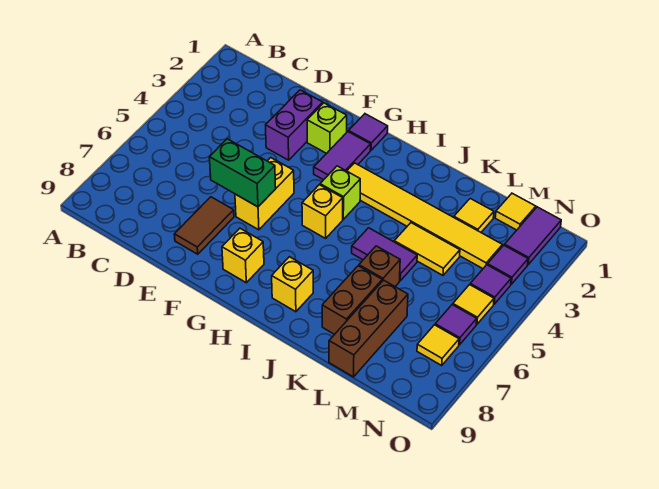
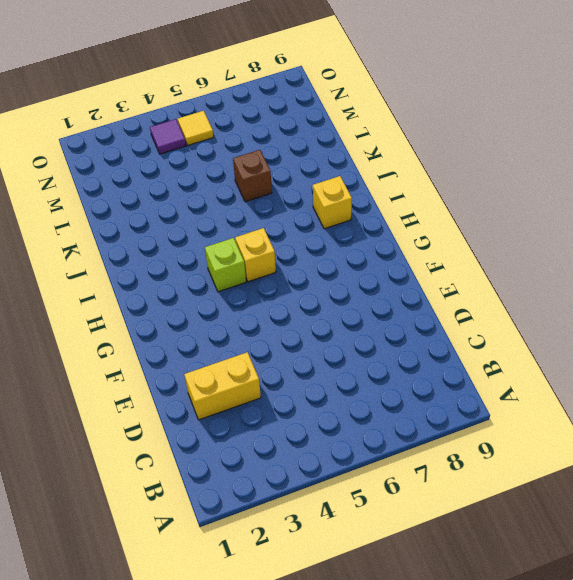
yellow brick D2:D3 level 1 -> yellow brick F5:F6 level 1
none -> purple brick E2:E3 level 1
none -> brown tile E7:E8 level 1
none -> lime brick F2 level 1

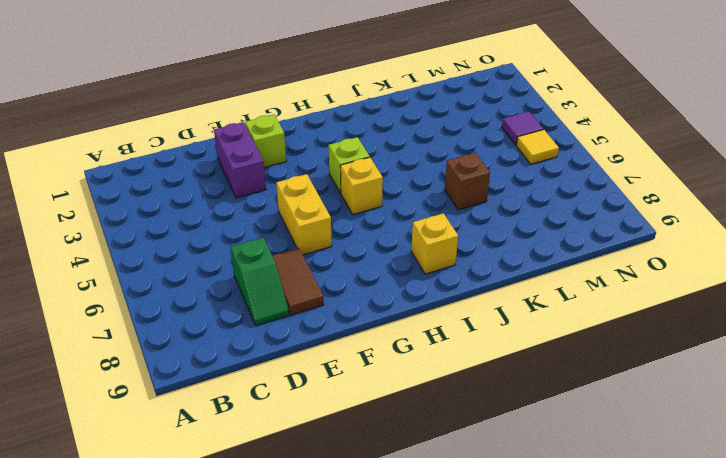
green slope D7:D8 level 1 top 7 -> none
none -> purple tile G1 level 1
none -> purple tile G2:G3 level 1
none -> yellow brick G8 level 1

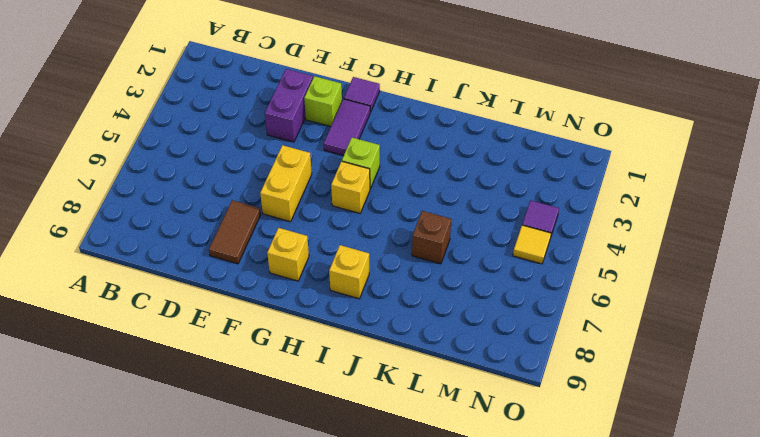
none -> yellow tile H3:M3 level 1
none -> purple tile J5:K5 level 1
none -> yellow tile K4:L4 level 1

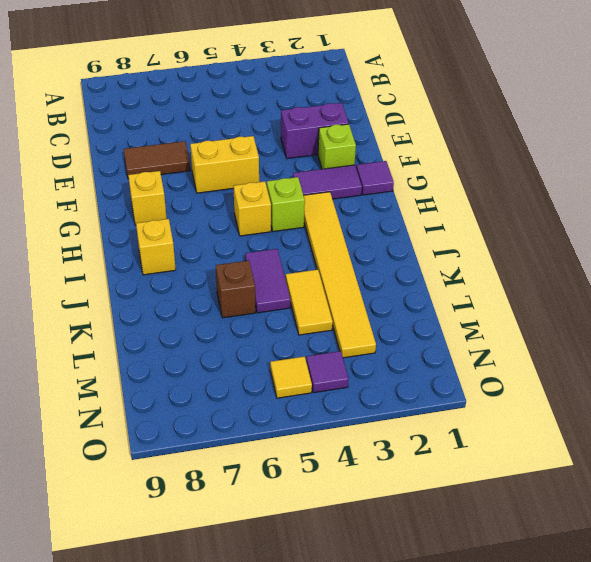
none -> brown brick K7:K8 level 1
none -> yellow tile L2 level 1
none -> brown brick L7:L9 level 1

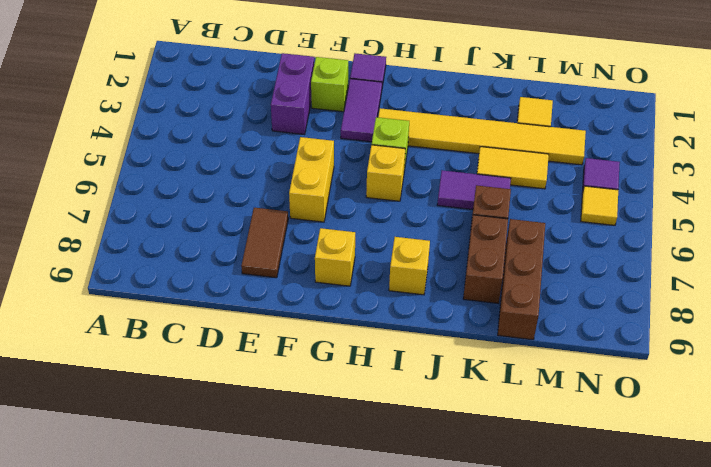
none -> yellow tile M1 level 1
none -> purple tile N1:N2 level 1
none -> purple tile N3 level 1

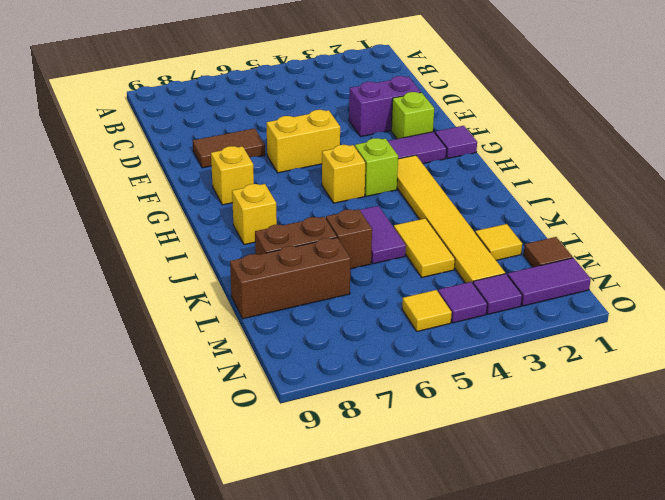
brown tile M1 level 1 -> yellow tile M1 level 1
none -> purple tile N6 level 1
none -> yellow tile N7 level 1
none -> green brick E6:F6 level 2

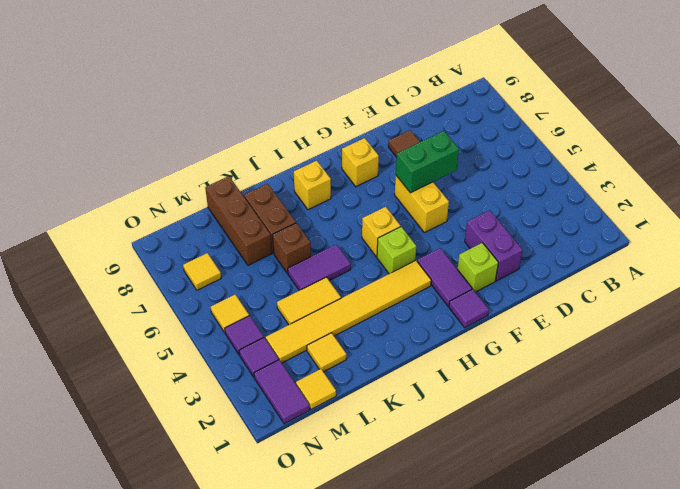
none -> purple tile N6 level 1

